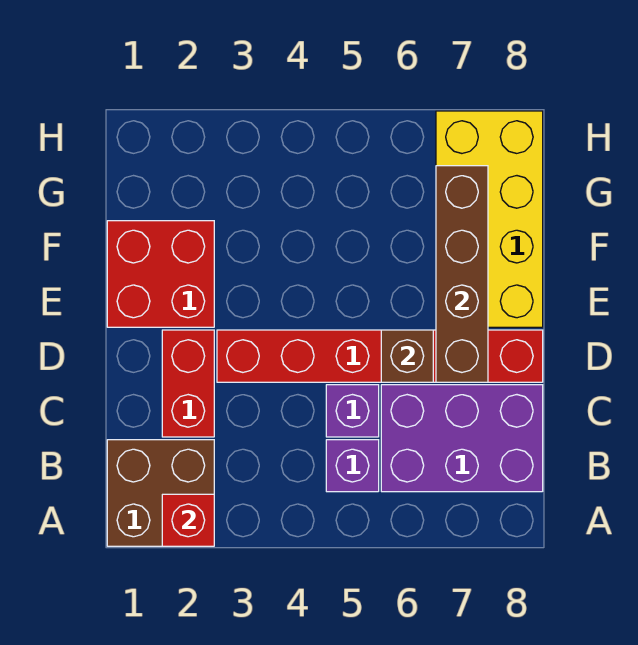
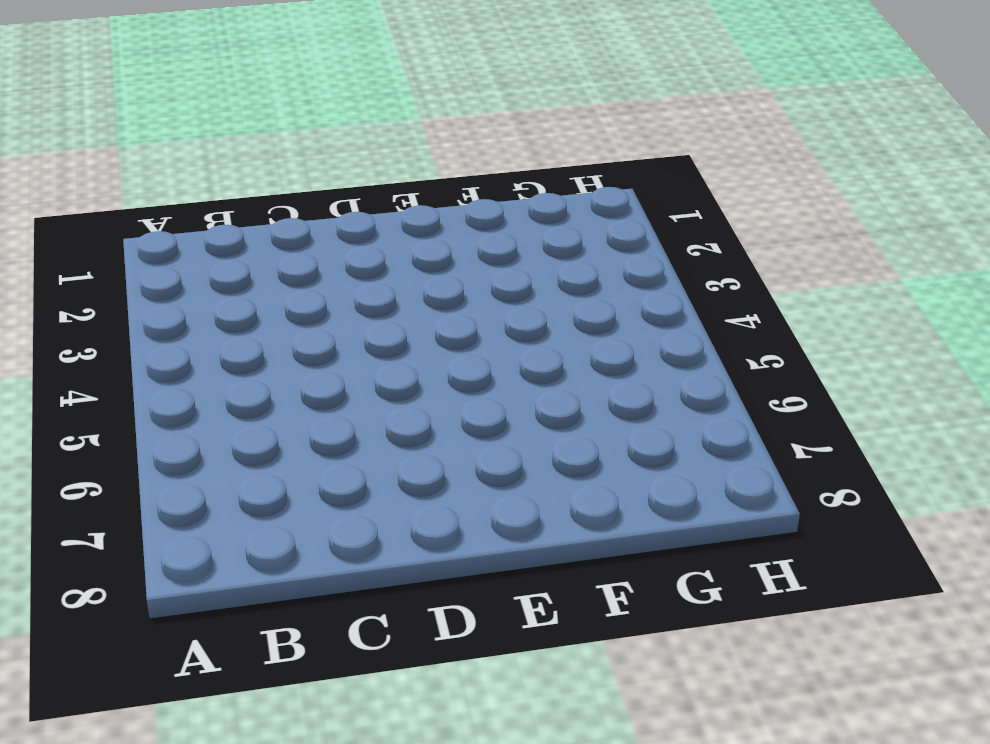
none -> brown brick A1:B2 level 1
none -> purple brick B5 level 1

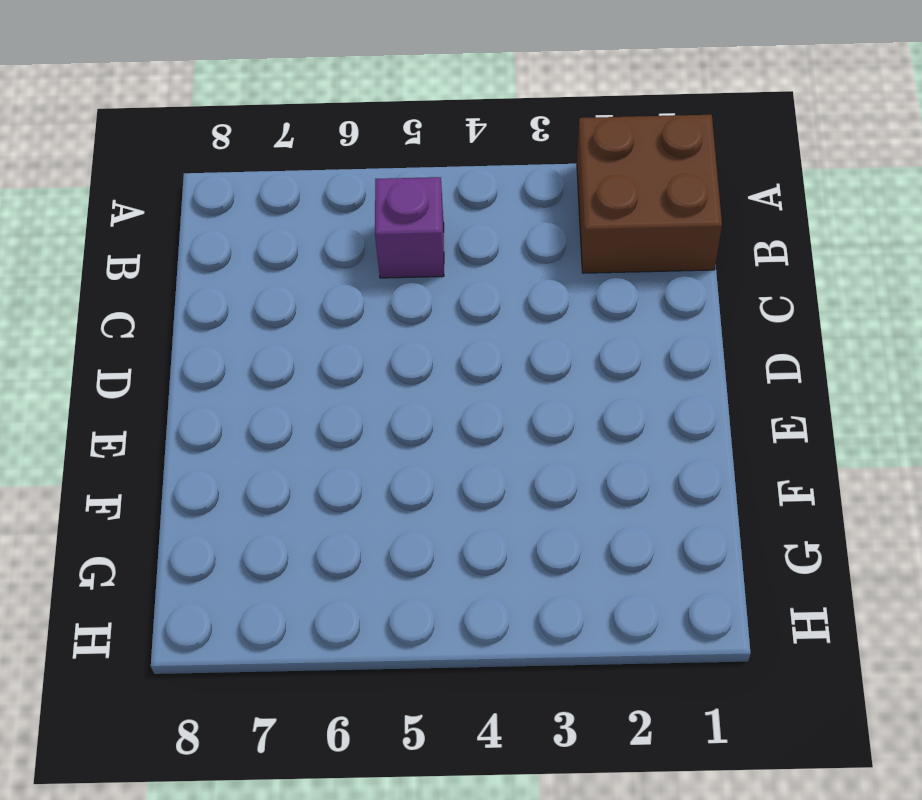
none -> purple brick B6:C8 level 1
none -> red brick C2:D2 level 1

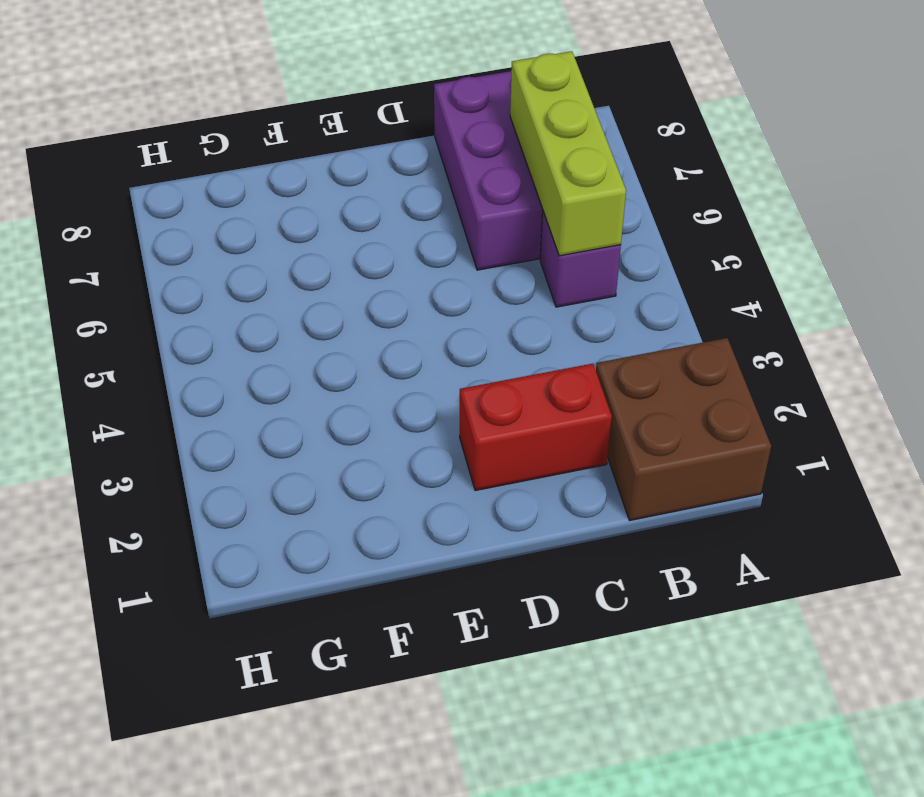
lime brick B5:B7 level 2 -> none
none -> purple brick C5 level 1
none -> red brick D3:D8 level 1

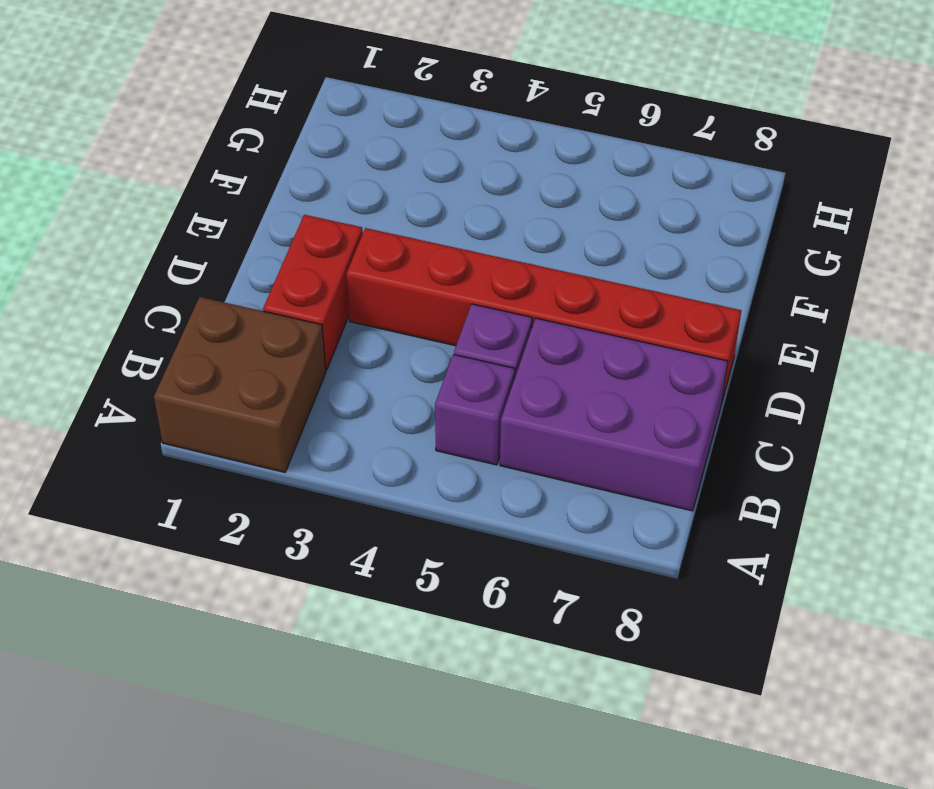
none -> red brick E1:F2 level 1
none -> yellow brick E7:H8 level 1

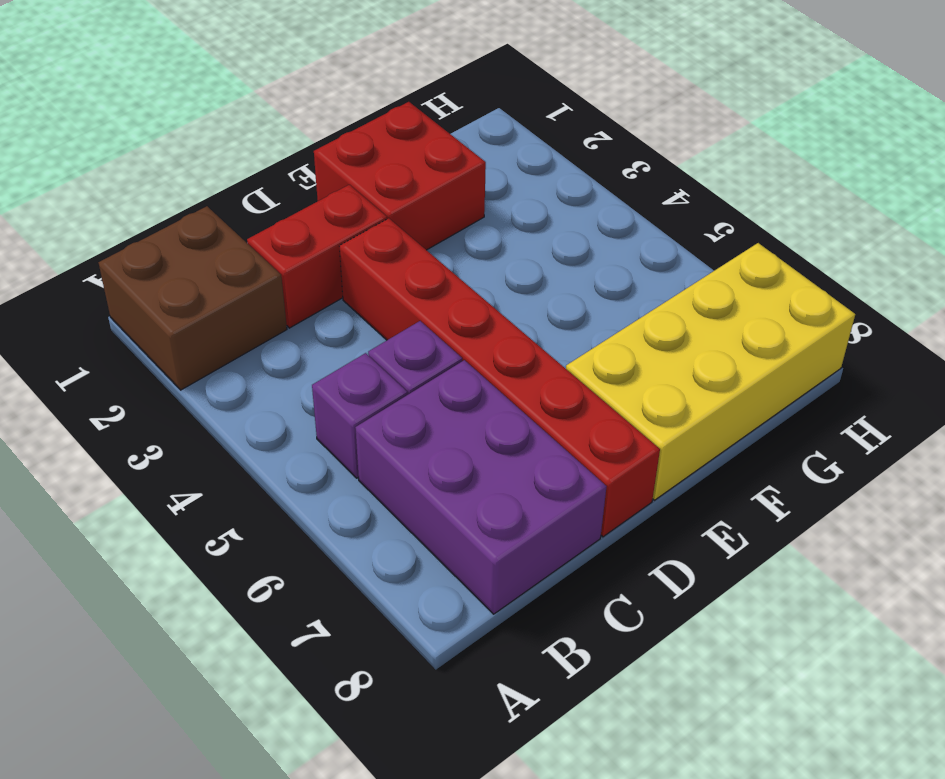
none -> red brick A2 level 2
none -> brown brick D6 level 2

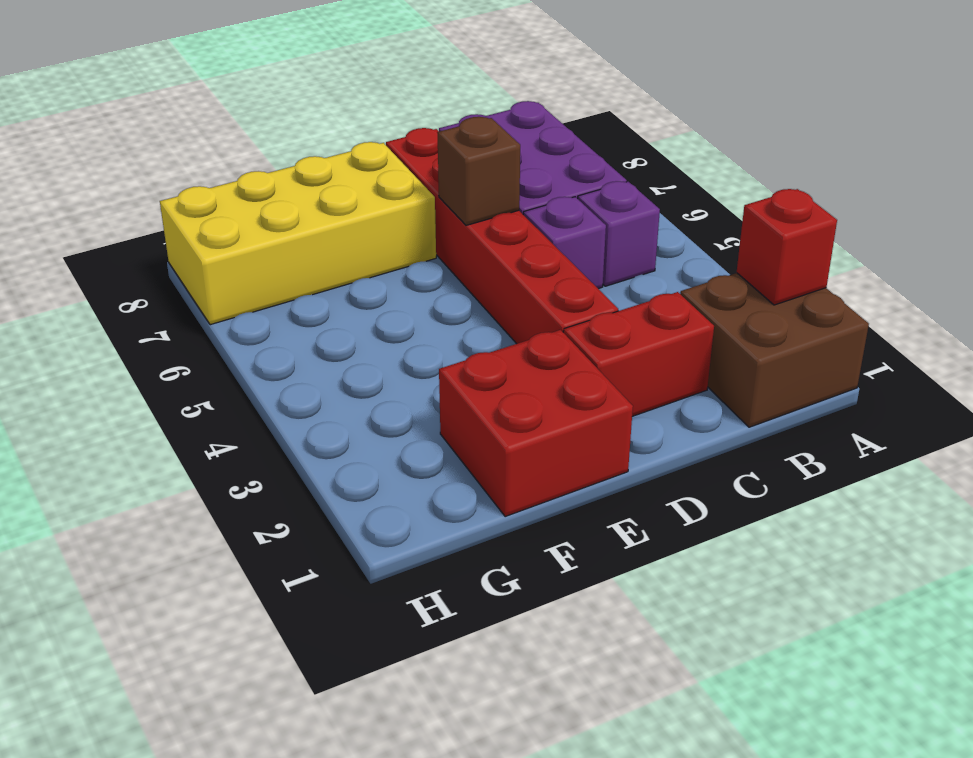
none -> brown brick D7:G7 level 2

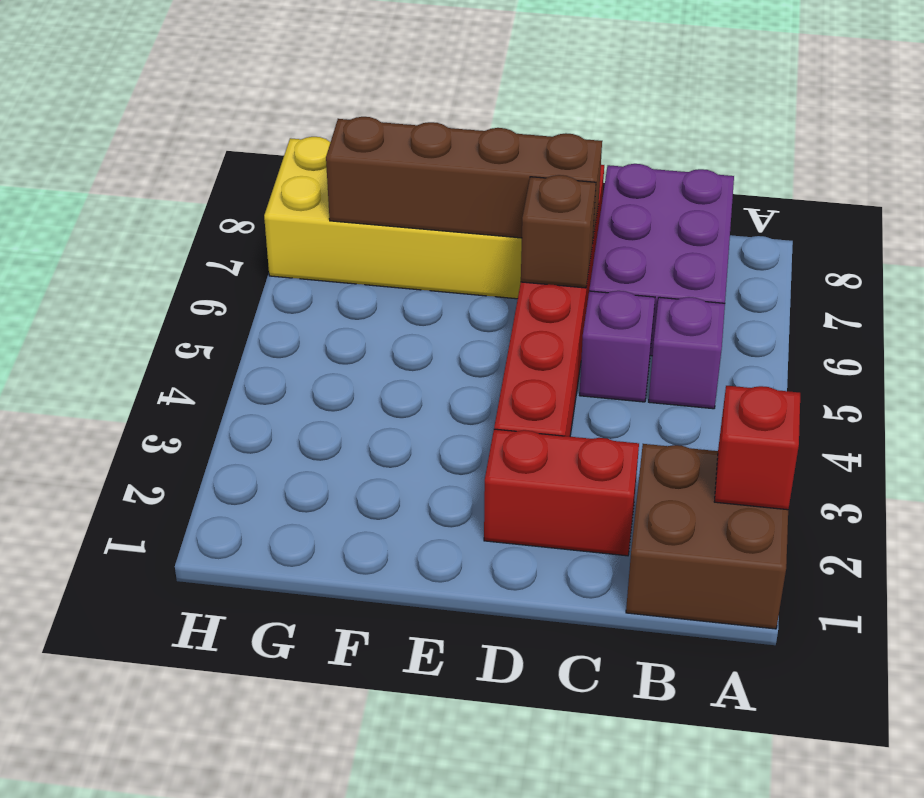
none -> red brick E1:F2 level 1

